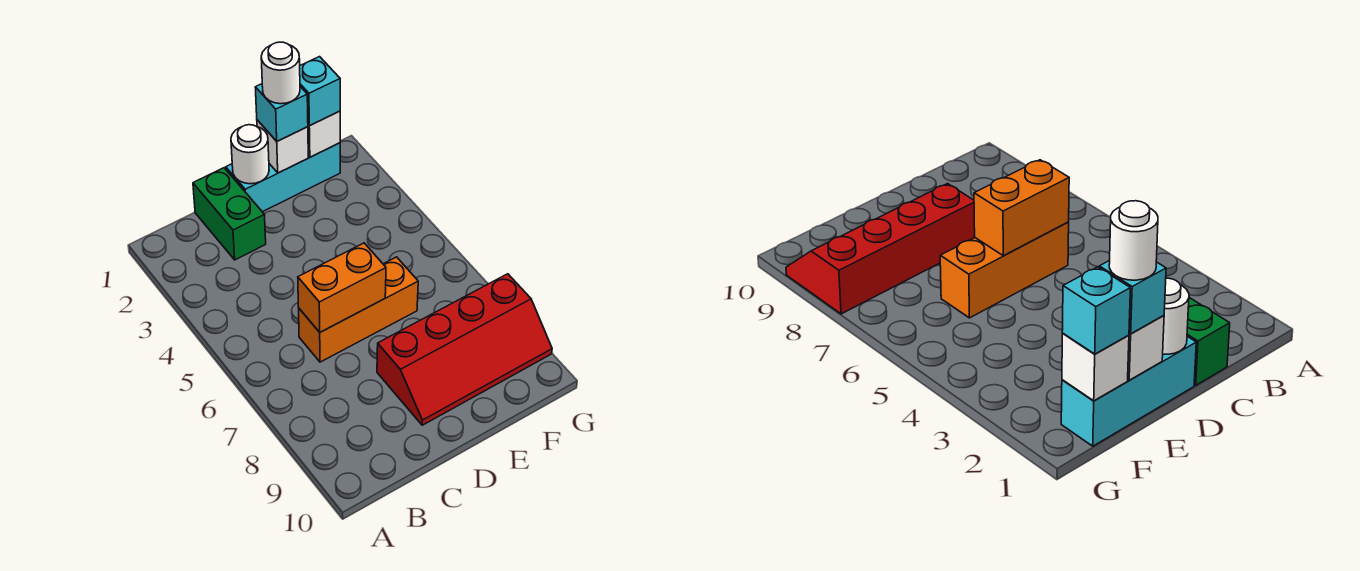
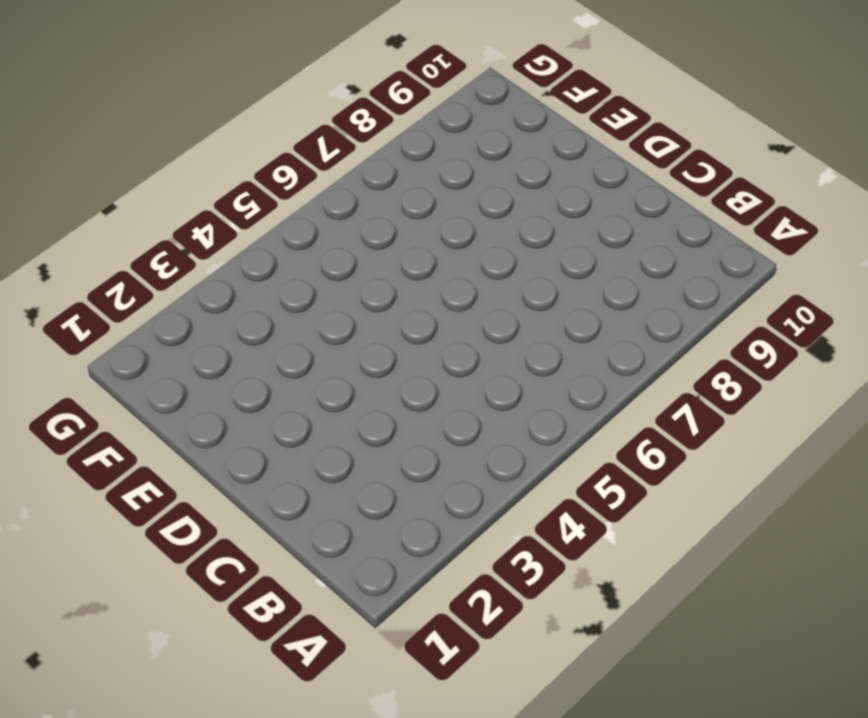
none -> green brick C1:C2 level 1
none -> orange brick C6:E6 level 1

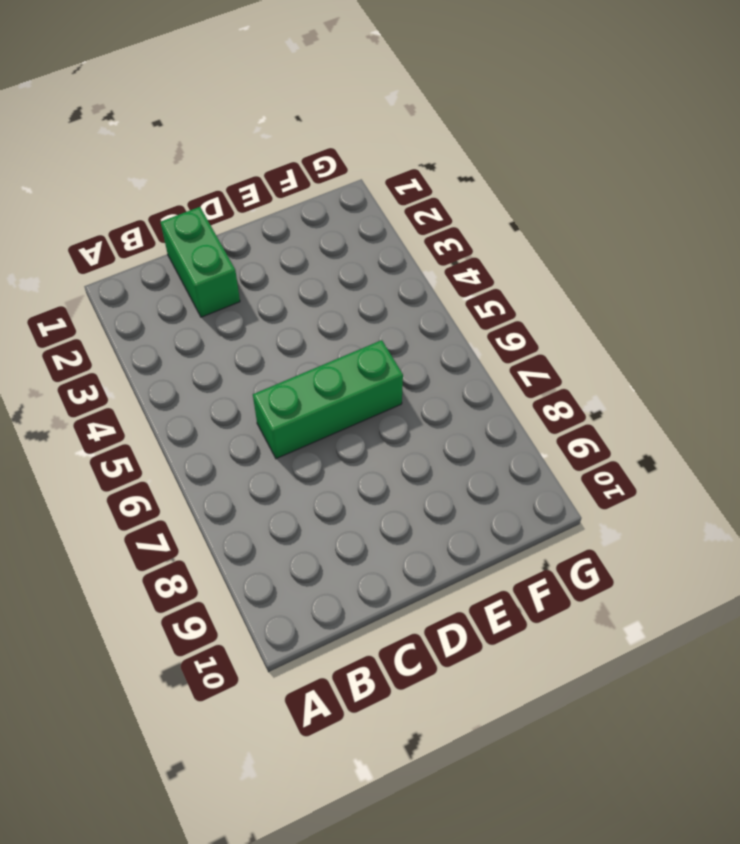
green brick C6:E6 level 1 -> orange brick C6:E6 level 1
none -> cyan brick D1:F1 level 1
none -> red slope D8:G9 level 1 top 8

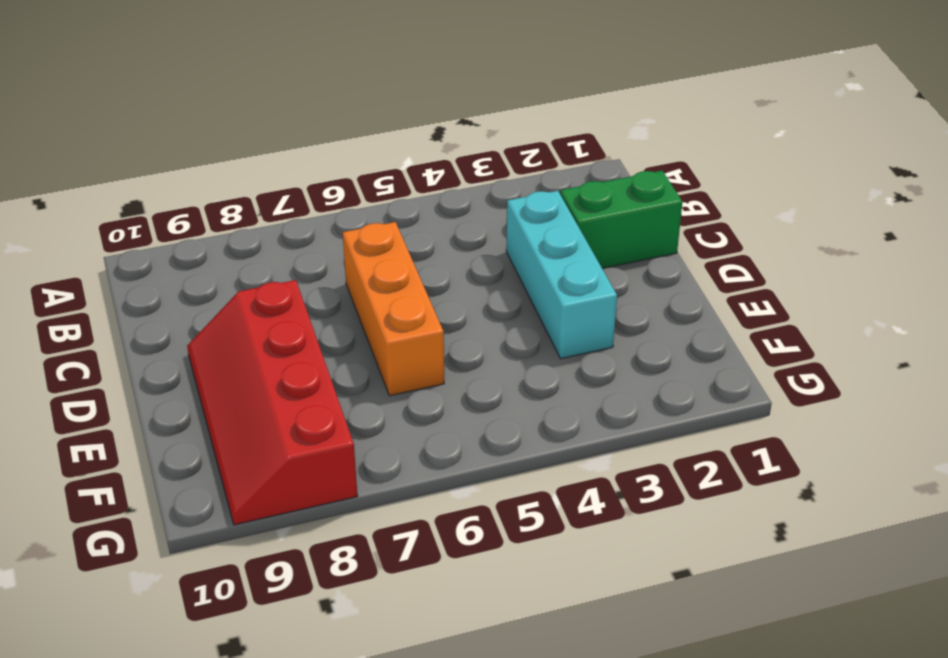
cyan brick C3:E3 level 1 -> cyan brick D1:F1 level 1
none -> orange brick C6:D6 level 2
none -> white round brick D1 level 2

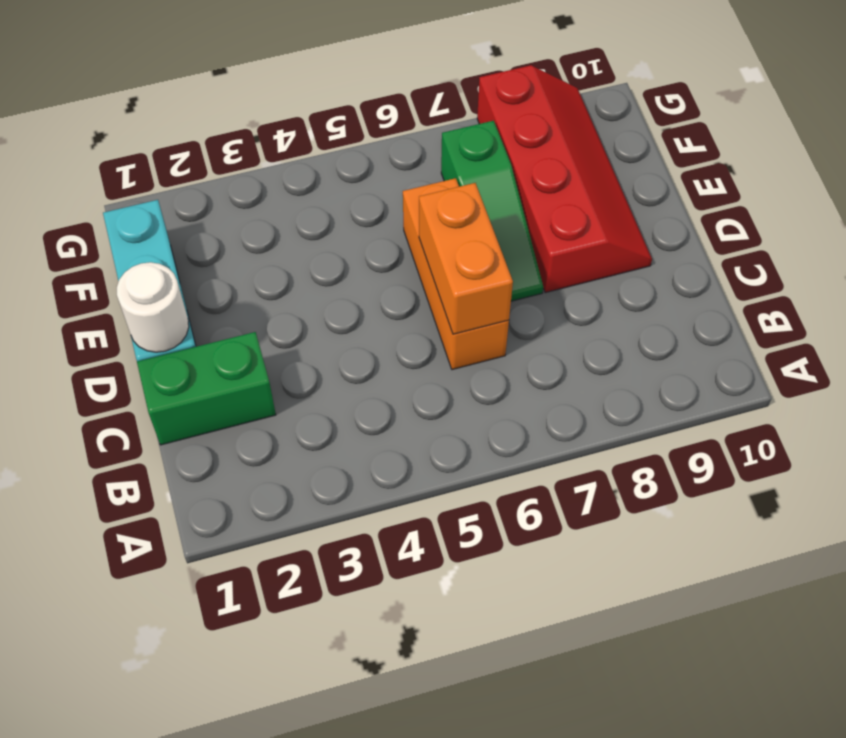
green slope D7:F7 level 1 top F -> none
none -> white brick E1 level 2
none -> white brick F1 level 2

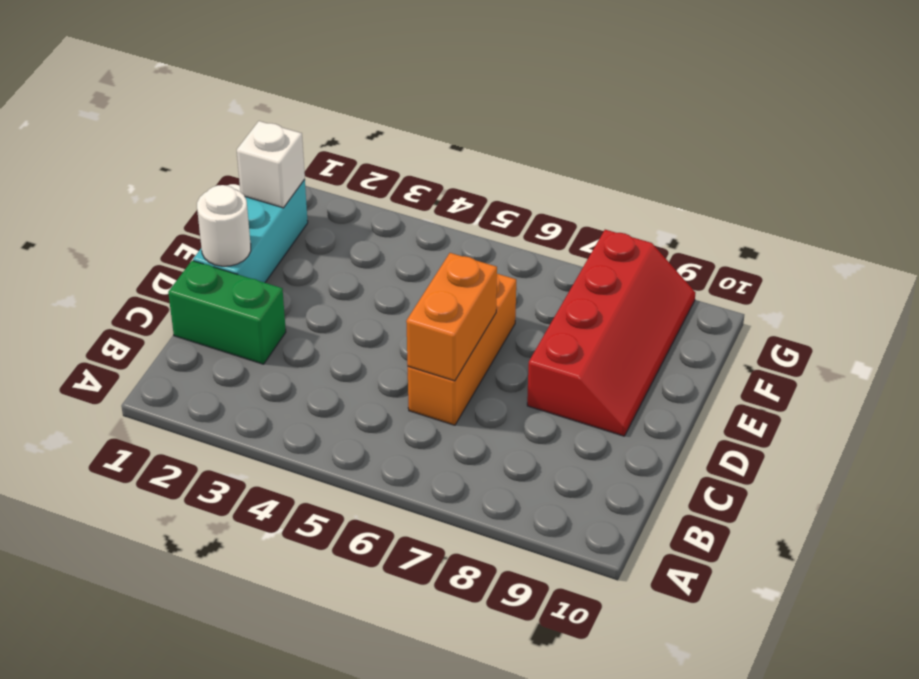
none -> white brick E1 level 2
none -> cyan brick E1 level 3

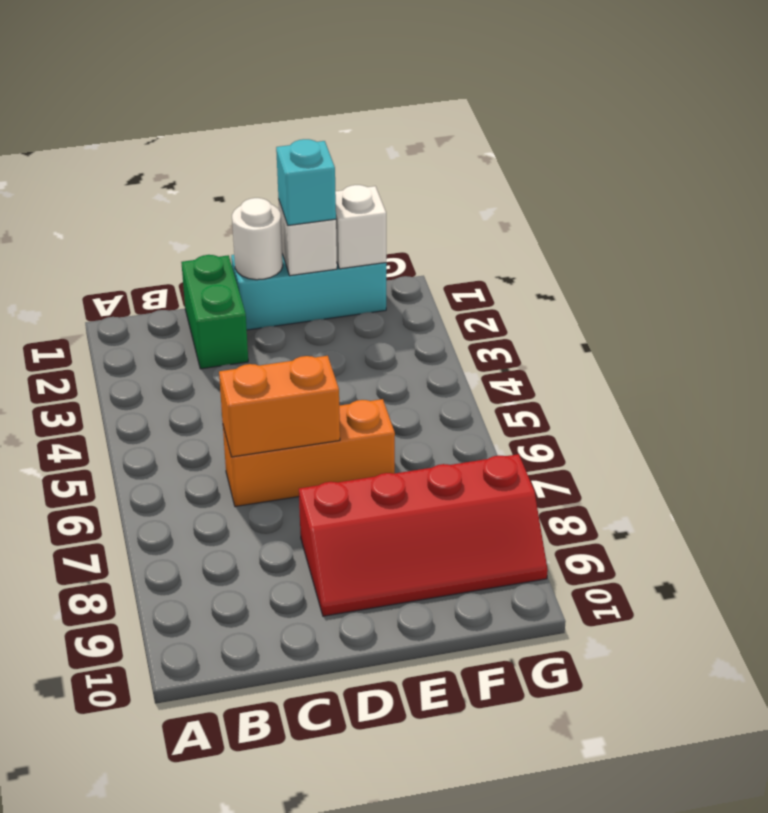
none -> cyan brick F1 level 3
none -> white round brick E1 level 4

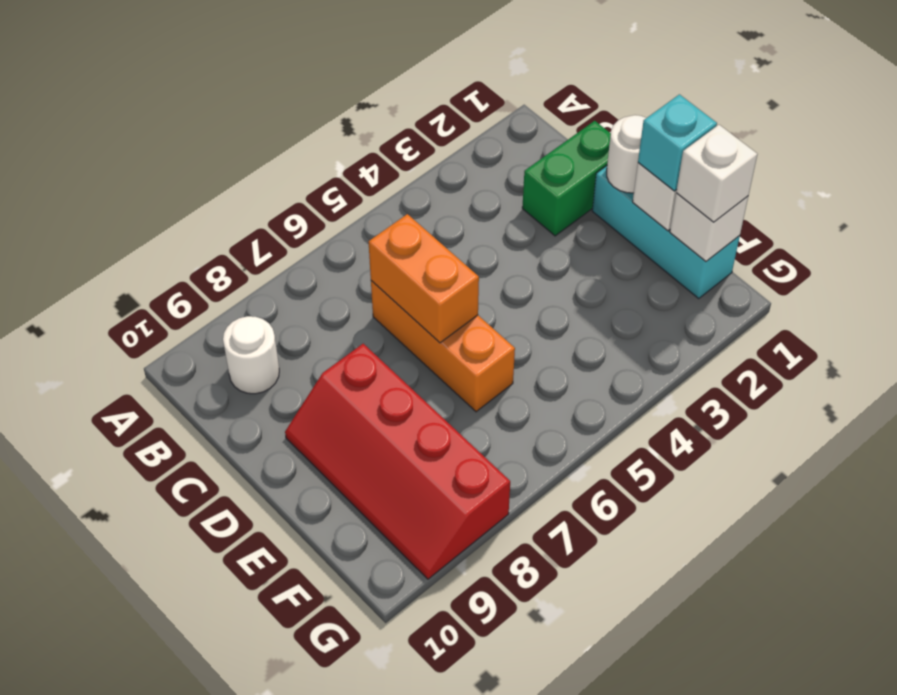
white round brick B9 level 1 -> white round brick E1 level 4
white brick F1 level 3 -> cyan brick F1 level 3

